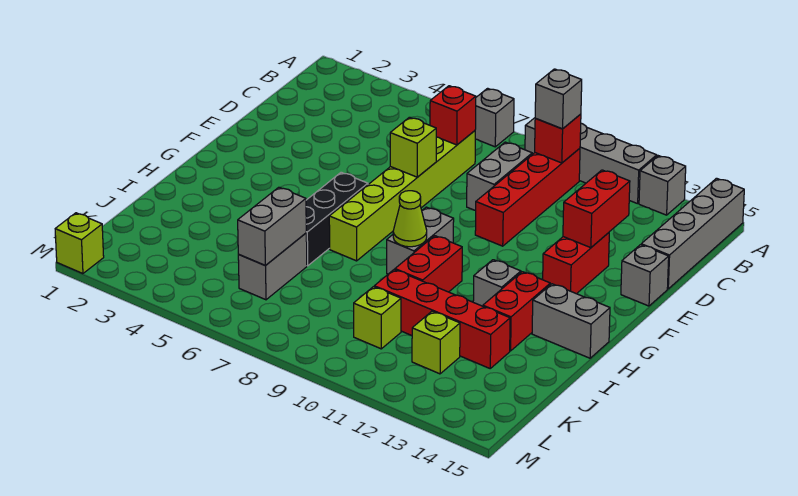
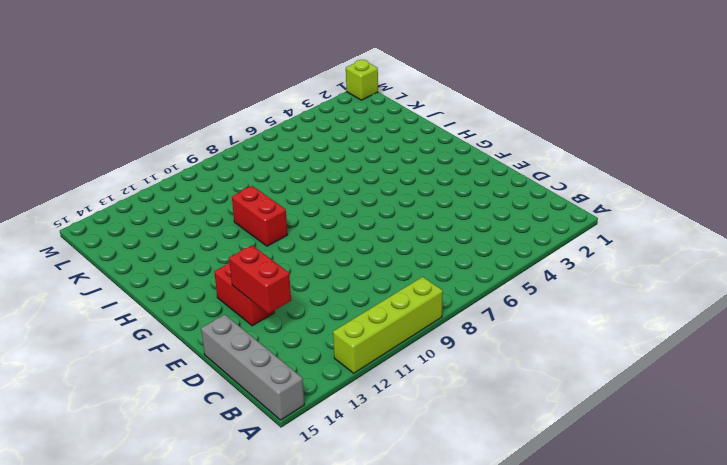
lime brick A9:A12 level 1 -> grey brick A9:A12 level 1
none -> grey brick A7 level 1
none -> grey brick A13 level 1
none -> red brick B10:E10 level 1

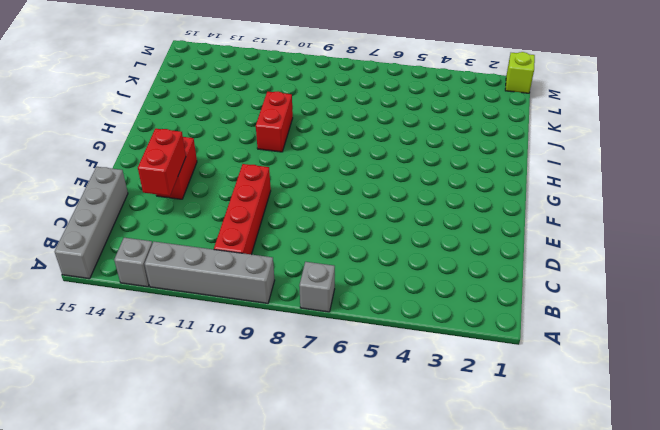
none -> lime brick C7:H7 level 1
none -> grey brick C9:D9 level 1
none -> grey brick E15 level 1

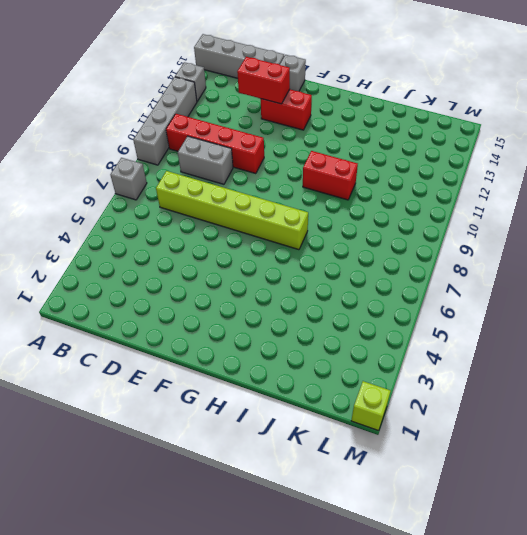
none -> black brick G6:I6 level 1
none -> grey brick G9:H9 level 1
none -> grey brick H12 level 1

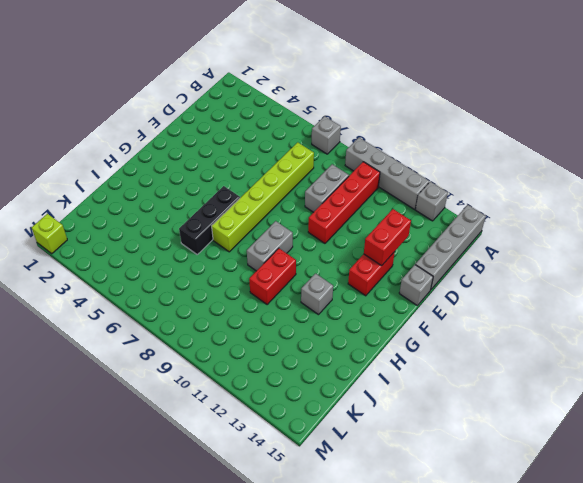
none -> red brick H13:I13 level 1
none -> grey brick H14:H15 level 1
none -> grey brick J6:K6 level 1

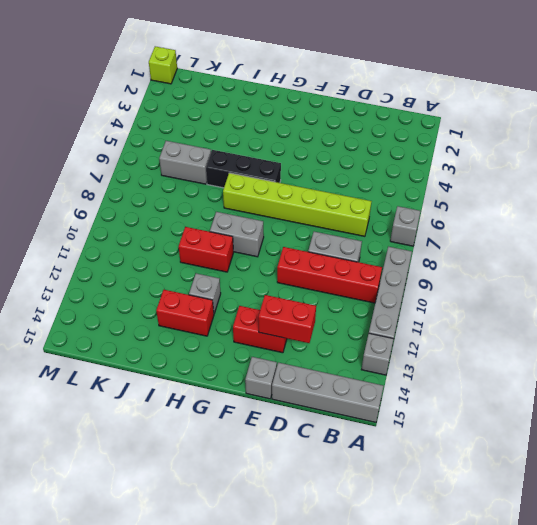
none -> grey brick H14:H15 level 1
none -> red brick J10:J13 level 1
none -> lime brick K10 level 1

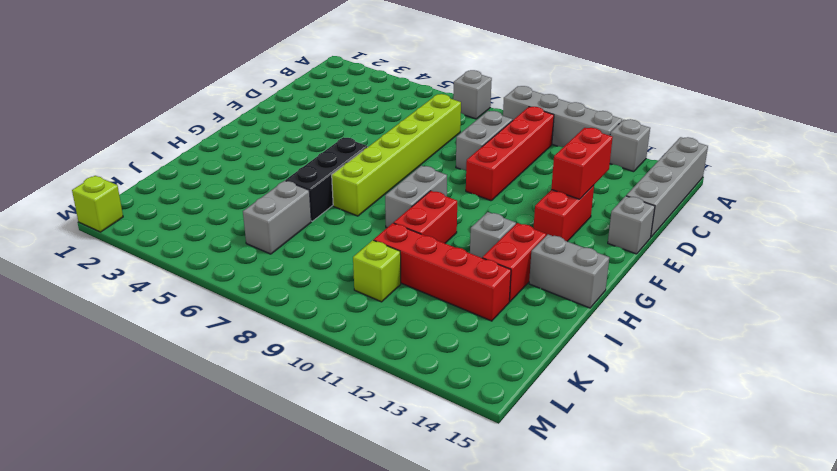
none -> lime brick K12 level 1
none -> red brick B10 level 2
none -> red brick C7 level 2

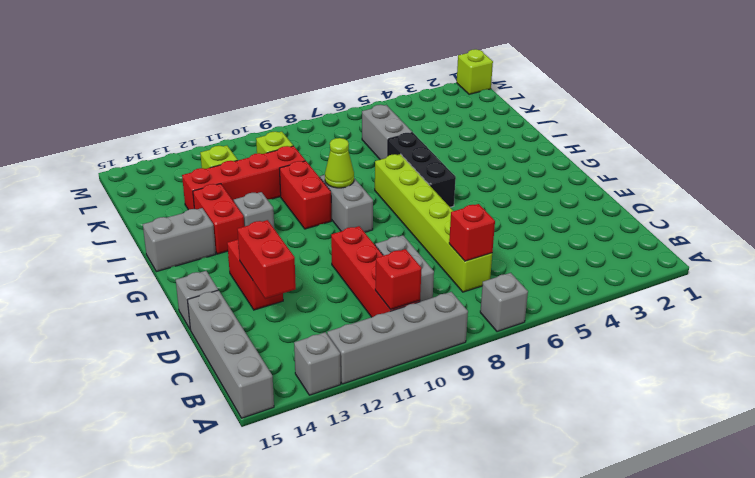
none -> lime brick E7 level 2
none -> grey brick J6:K6 level 2
none -> grey brick B10 level 3

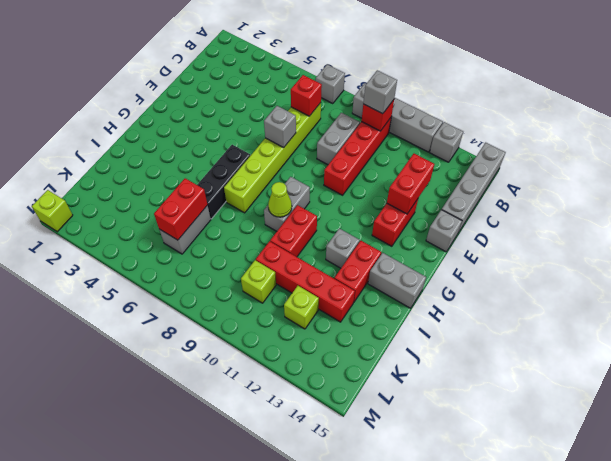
grey brick E7 level 2 -> lime brick E7 level 2
red brick J6:K6 level 2 -> grey brick J6:K6 level 2

